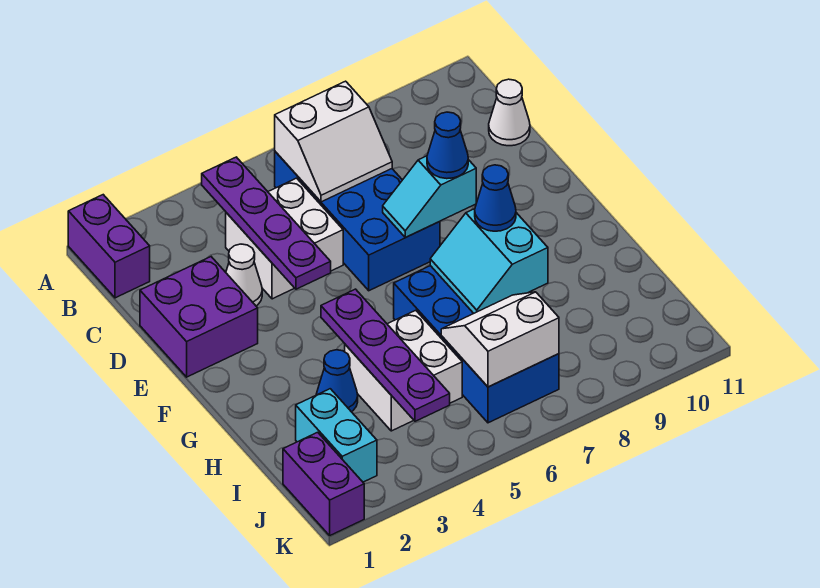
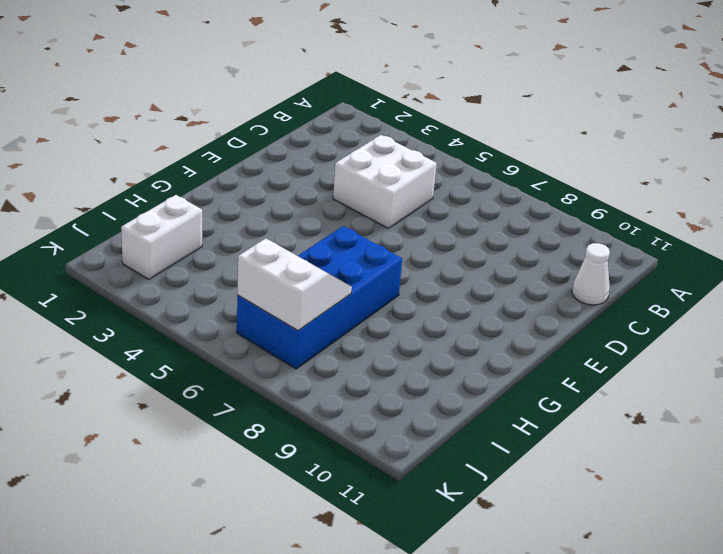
white brick I2:J2 level 1 -> cyan brick I2:J2 level 1
none -> purple brick A1:B1 level 1
none -> blue brick B6:E7 level 1
none -> purple brick D1:E2 level 1

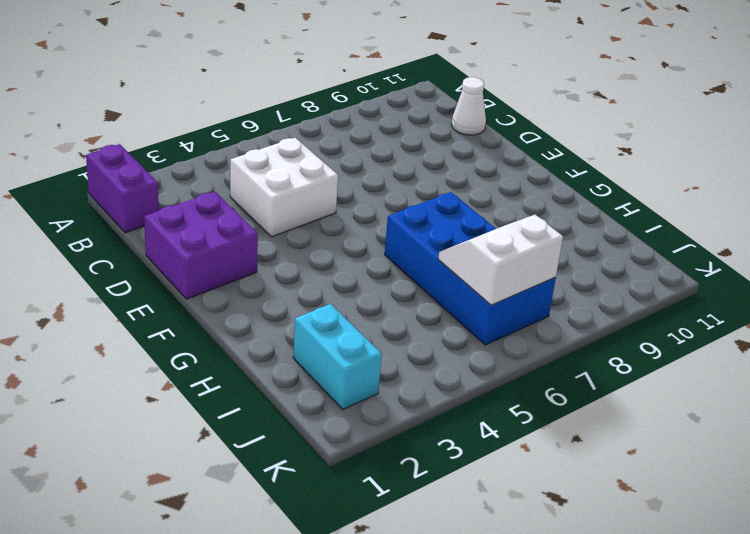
none -> blue brick B6:E7 level 1
none -> white cone D3 level 1
none -> blue cone H3 level 1

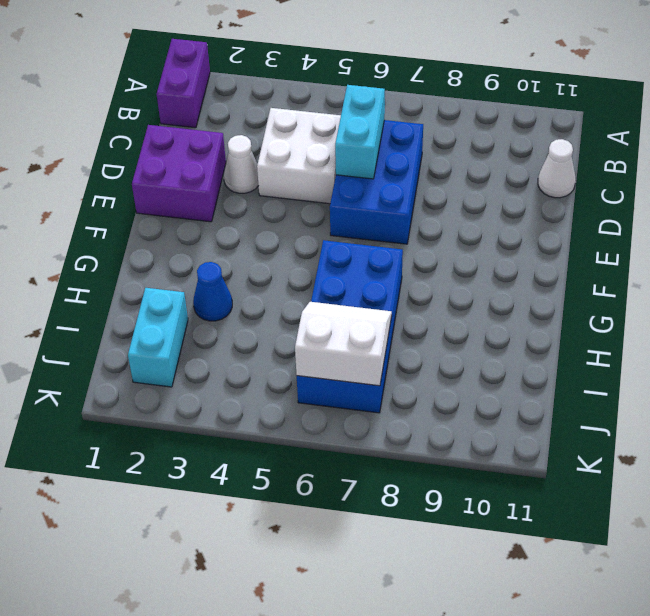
blue brick C6:E7 level 1 -> blue brick B6:E7 level 1
cyan brick C6:D6 level 2 -> white slope B6:C7 level 2 top B
none -> white brick H4:I5 level 1
none -> purple brick J1:K1 level 1
none -> purple plate B4:E4 level 2

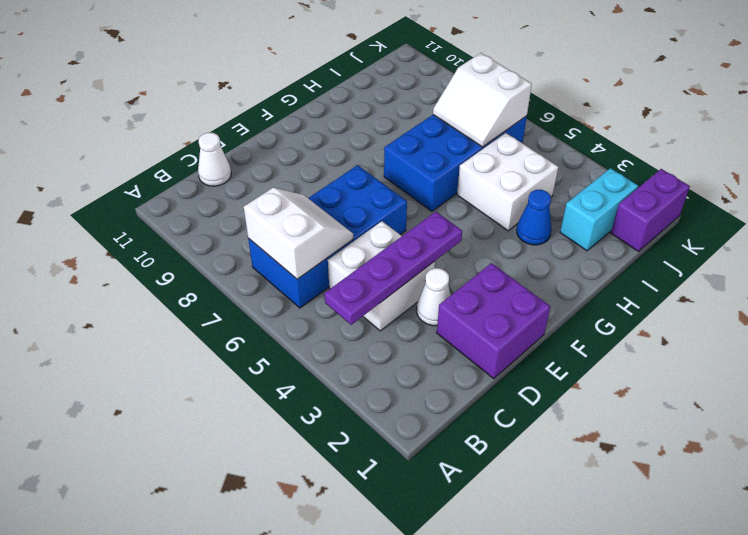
none -> purple brick A1:B1 level 1
none -> cyan slope E7:E8 level 2 top 8
none -> purple plate G4:J4 level 2

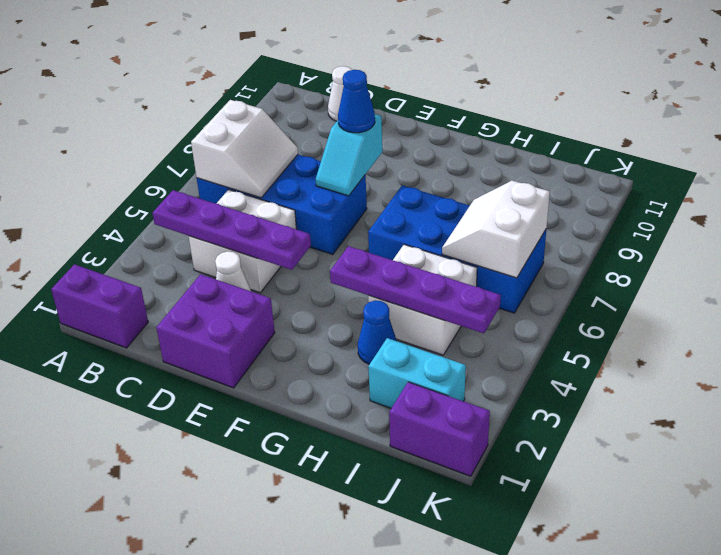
none -> cyan slope G7:H8 level 2 top 8
none -> blue cone G8 level 3

